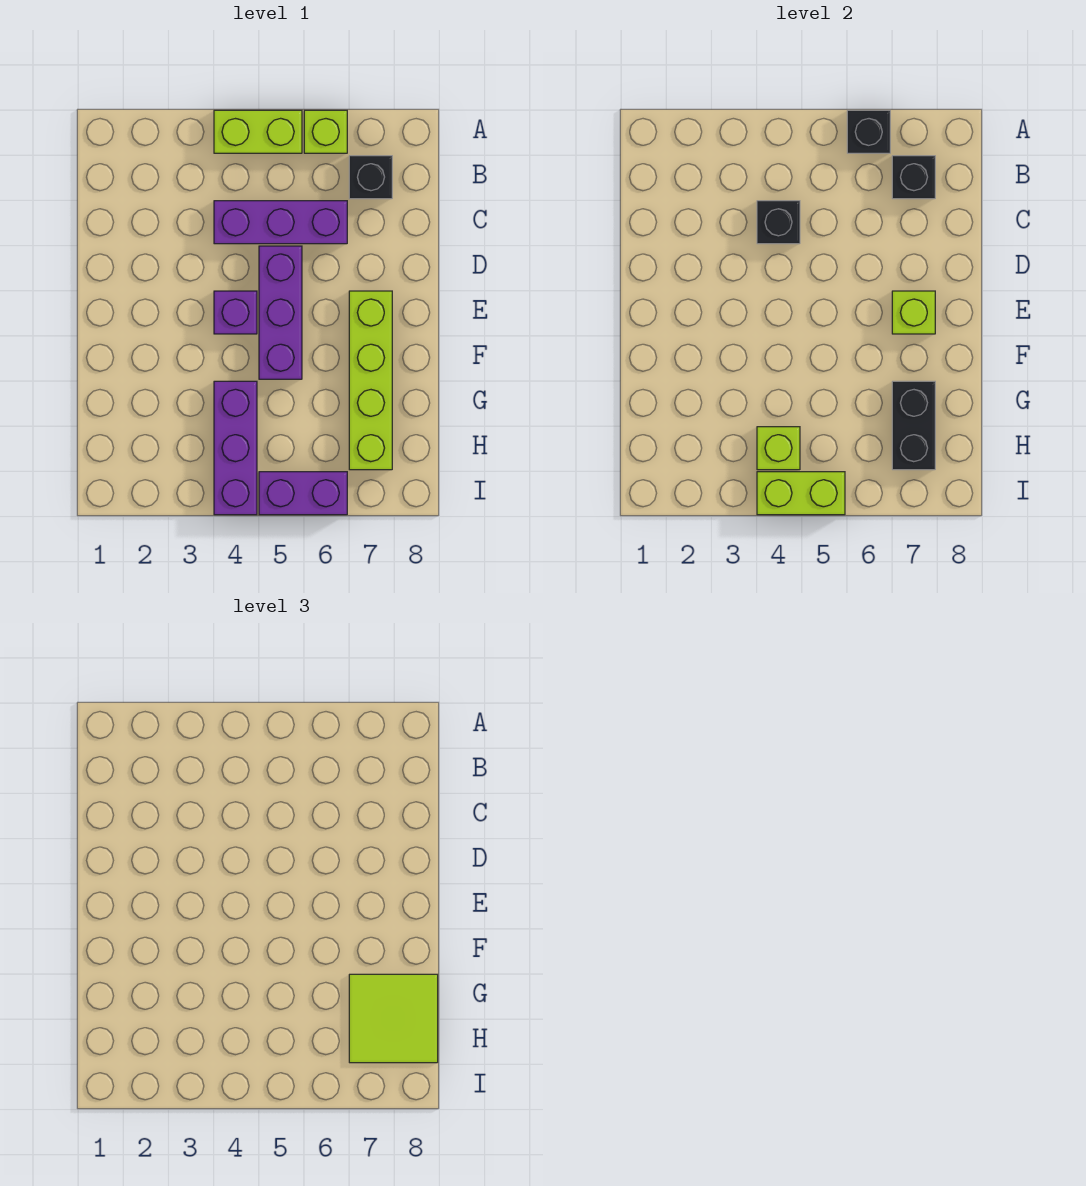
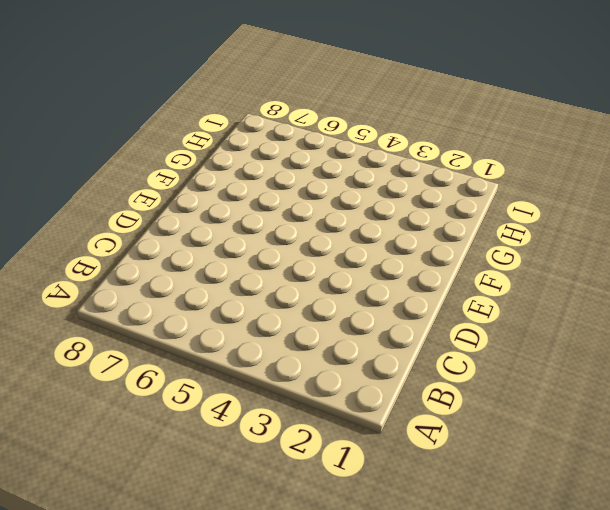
none -> lime brick A4:A5 level 1
none -> lime brick A6 level 1
none -> black brick B7 level 1

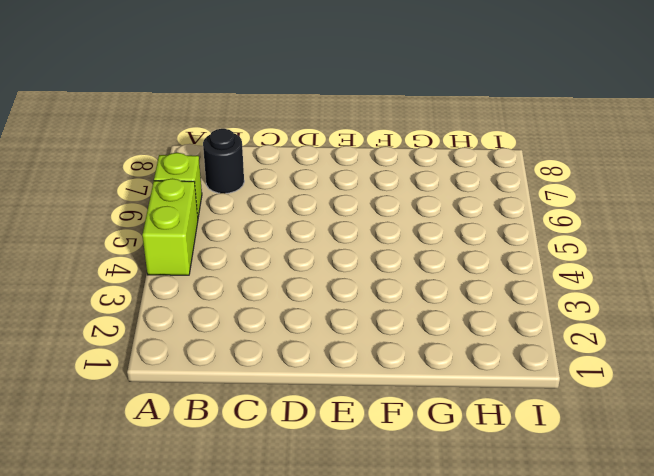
black round brick B7 level 1 -> black brick B7 level 1
none -> purple brick C4:C6 level 1
none -> purple brick D5:F5 level 1
none -> purple brick E4 level 1

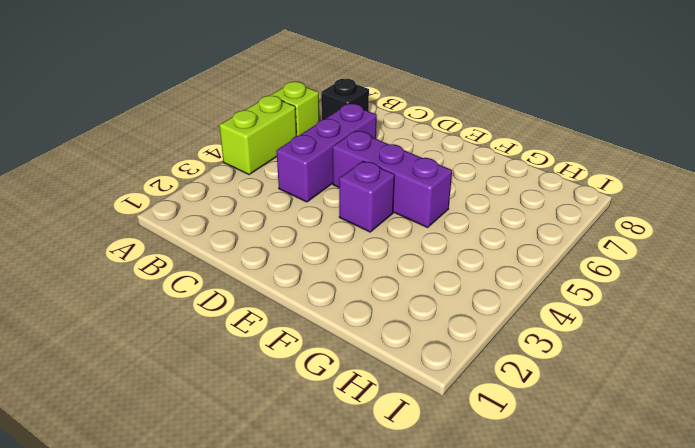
none -> lime brick E7:H7 level 1
none -> purple brick G4:I4 level 1
none -> purple brick I5:I6 level 1

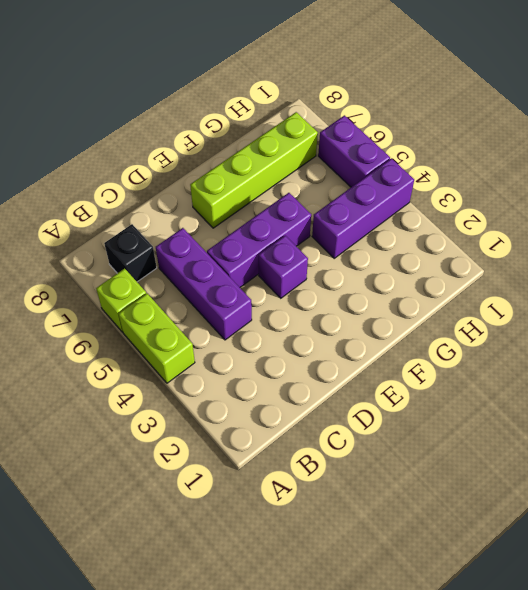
none -> black brick A6 level 2
none -> black brick B7 level 2
none -> black brick C4 level 2

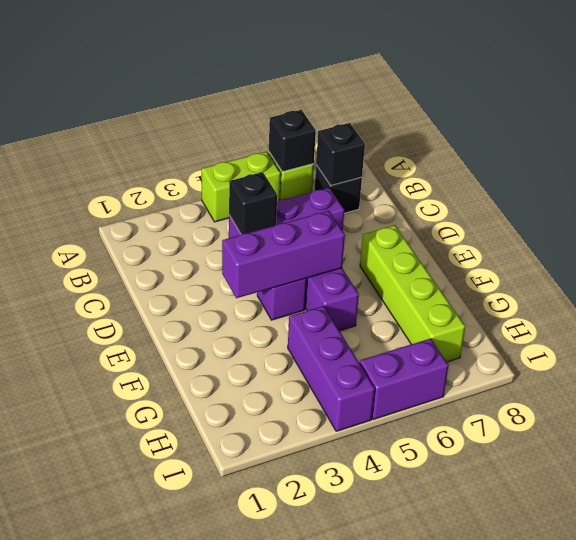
purple brick E3:E5 level 2 -> none
none -> lime brick E7 level 2
none -> black brick G7:H7 level 2
none -> lime brick H4 level 2

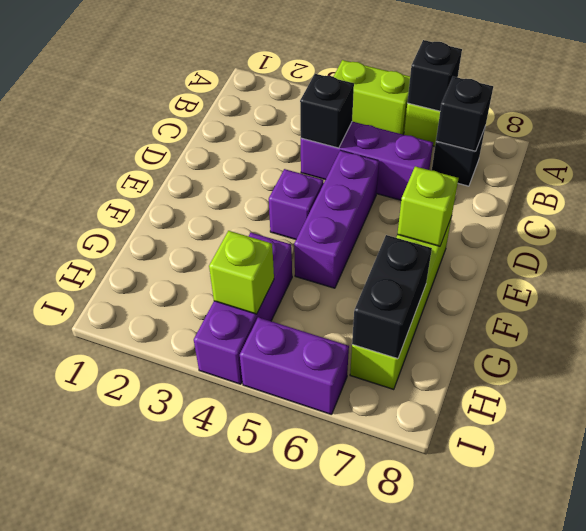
none -> lime brick I4:I5 level 2
none -> lime tile G7:H8 level 3

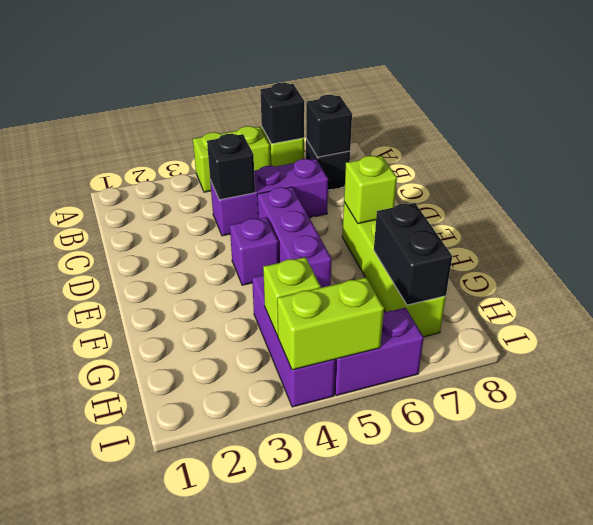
none -> lime tile G7:H8 level 3

